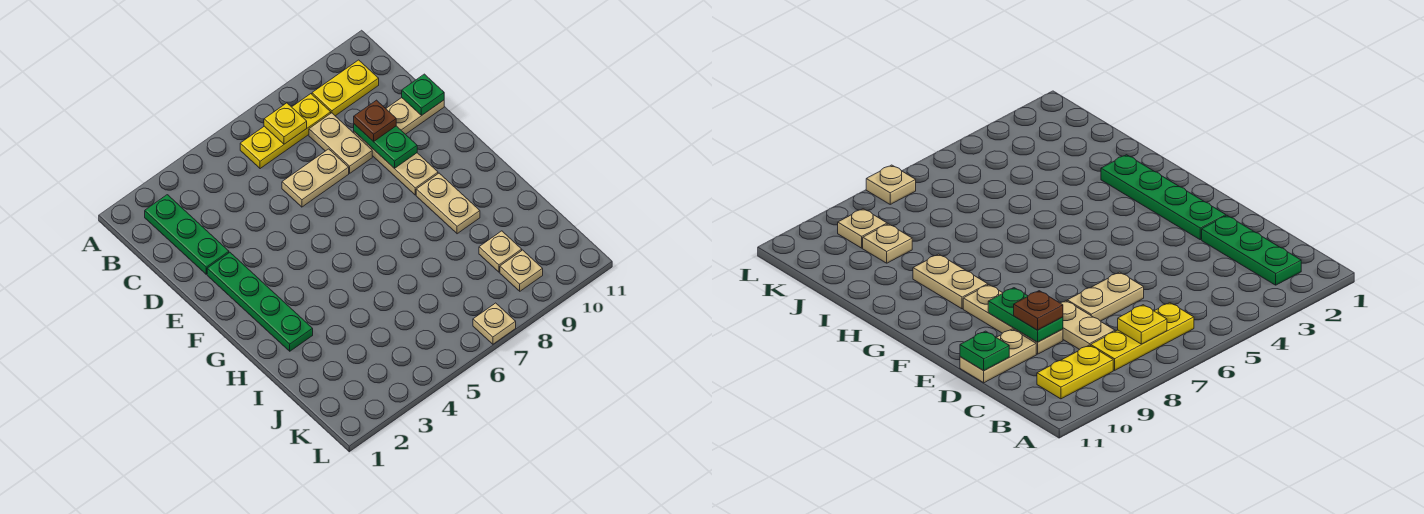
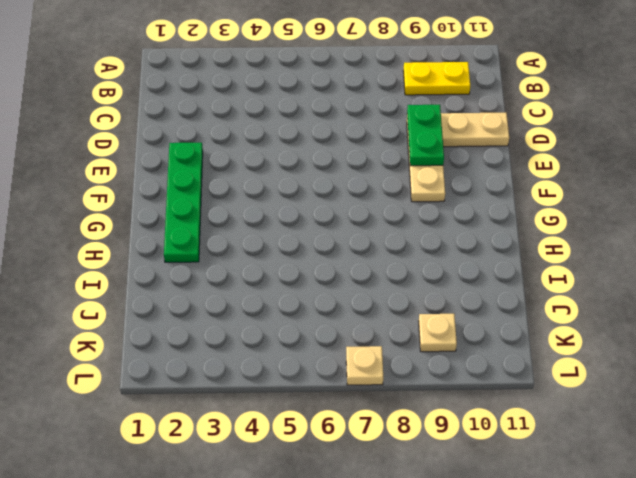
none -> green plate B2:D2 level 1
none -> yellow plate B6:B8 level 1
none -> tan plate C8:D8 level 1

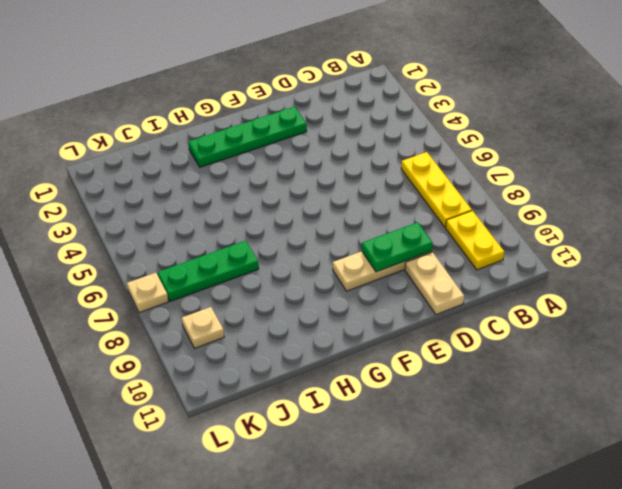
green plate I7:K7 level 1 -> green plate B2:D2 level 1
none -> tan plate C8:D8 level 1
none -> tan plate D6:D7 level 1
none -> tan plate G9:H9 level 1

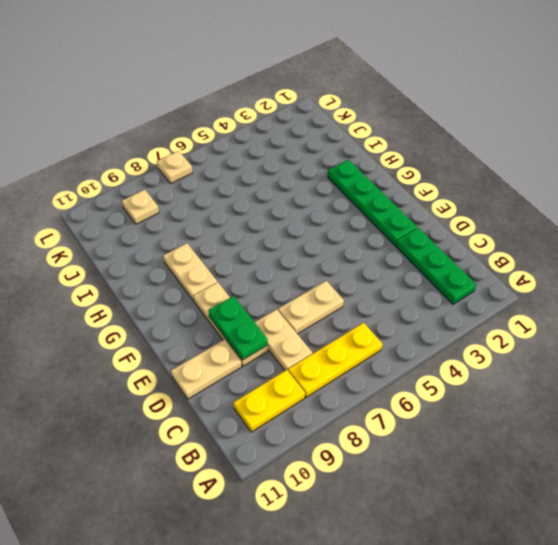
none -> tan plate J9 level 1
none -> yellow plate B7 level 2
none -> green plate D11 level 2

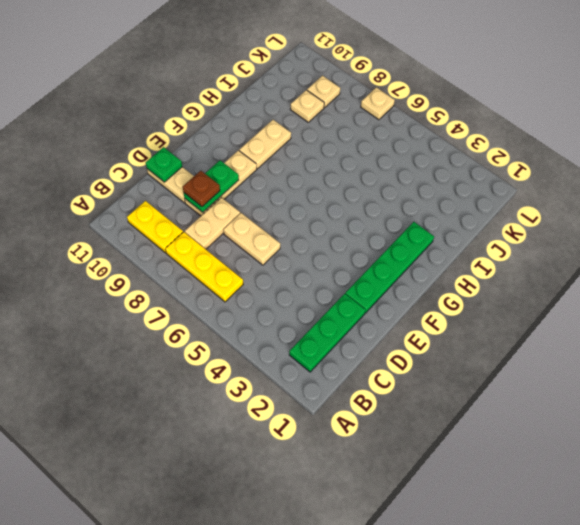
none -> yellow plate B7 level 2

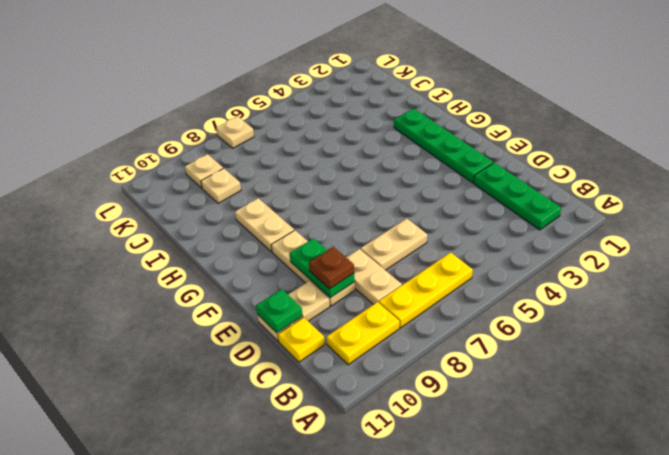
yellow plate C11 level 1 -> yellow plate B7 level 2

